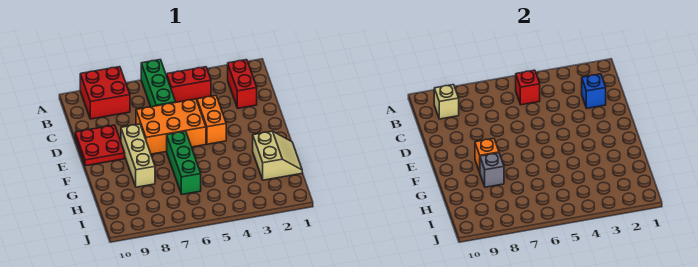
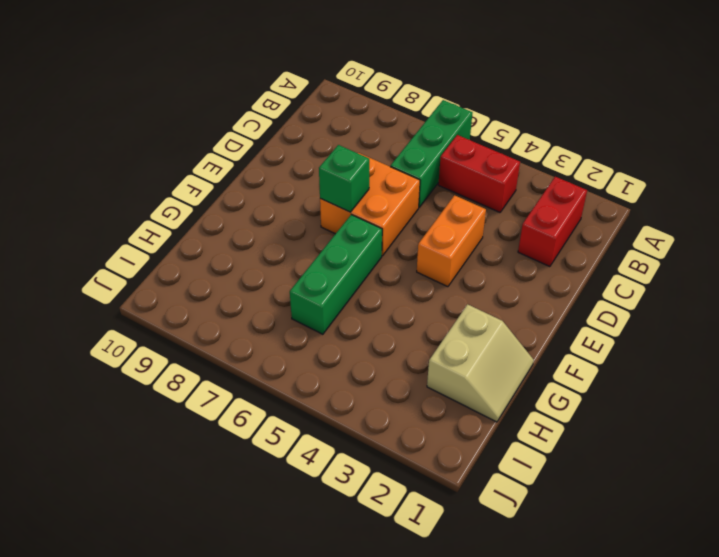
orange brick D6:E7 level 1 -> orange brick D5:E7 level 1
green brick E7 level 2 -> none
none -> red brick A8:B9 level 1
none -> red plate D9:E10 level 1
none -> tan brick E8:G8 level 1

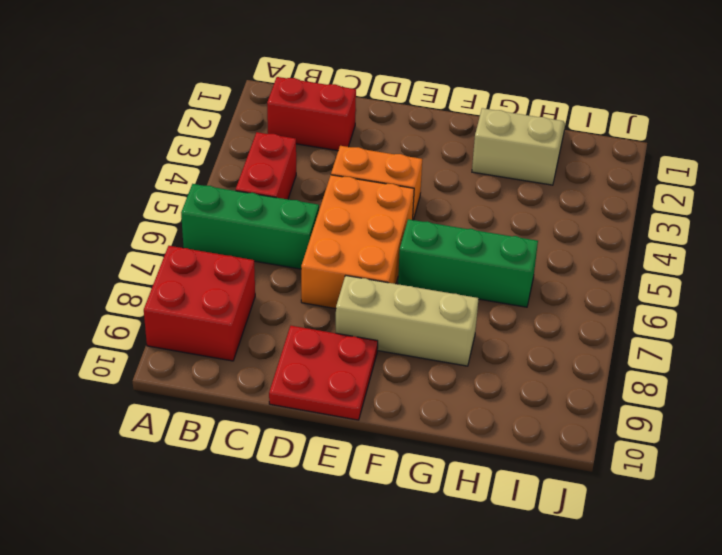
none -> red brick B5 level 2
none -> tan brick B9 level 2
none -> blue brick C2 level 2

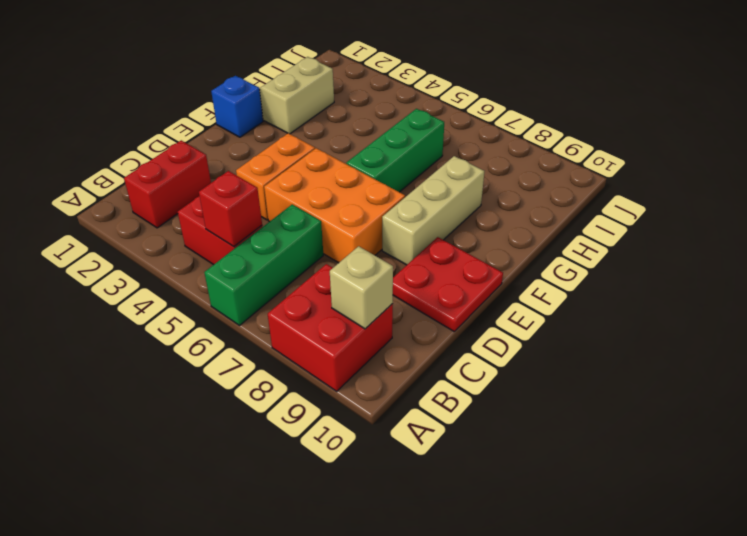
blue brick F1 level 1 -> blue brick C2 level 2
none -> orange brick F8 level 2
none -> grey brick G8 level 2

